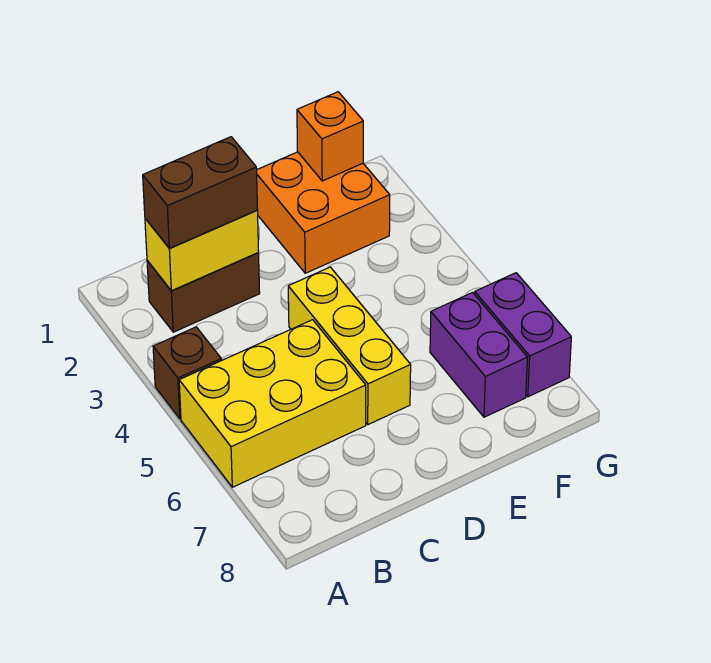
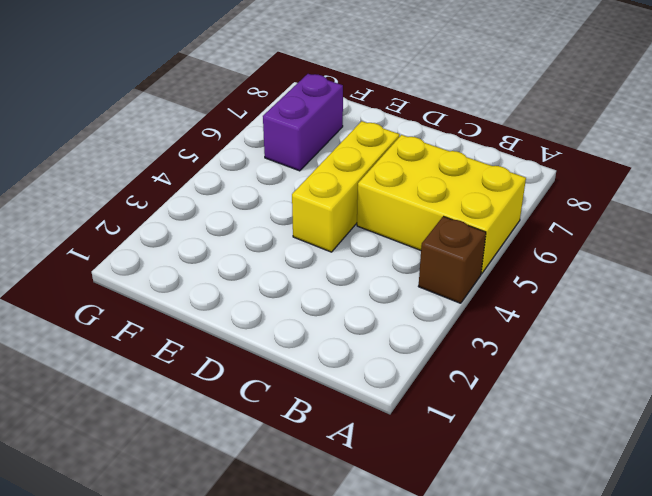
none -> brown brick B2:C2 level 1
none -> orange brick E1:F2 level 1

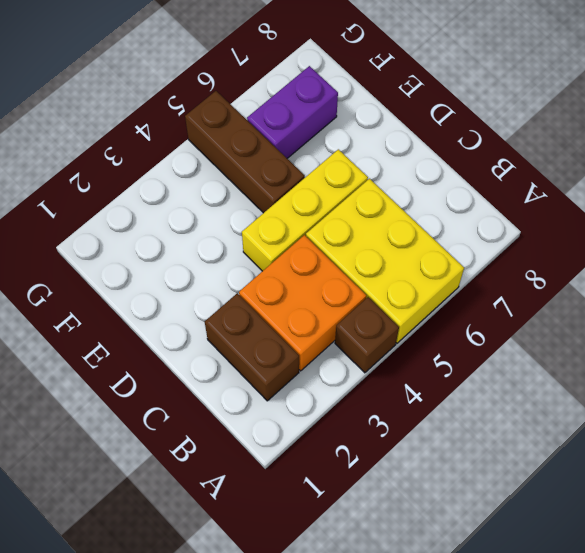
orange brick B3:C4 level 1 -> orange brick E1:F2 level 1
brown brick E5:G5 level 1 -> none
none -> purple brick G6:G7 level 1
none -> yellow brick B2:C2 level 2

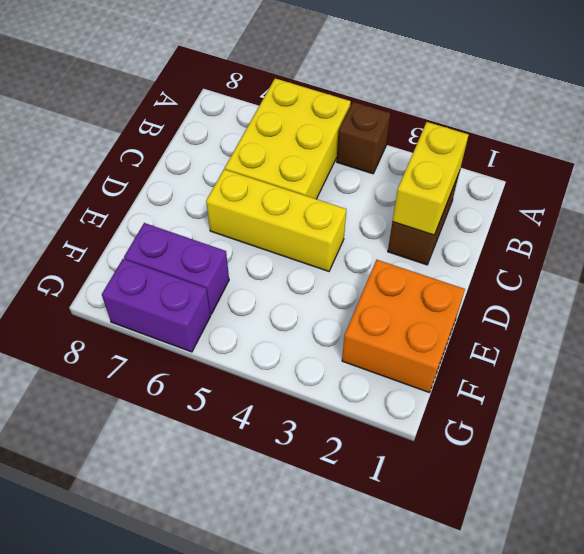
none -> orange brick F1 level 2
none -> brown brick B2:C2 level 3

